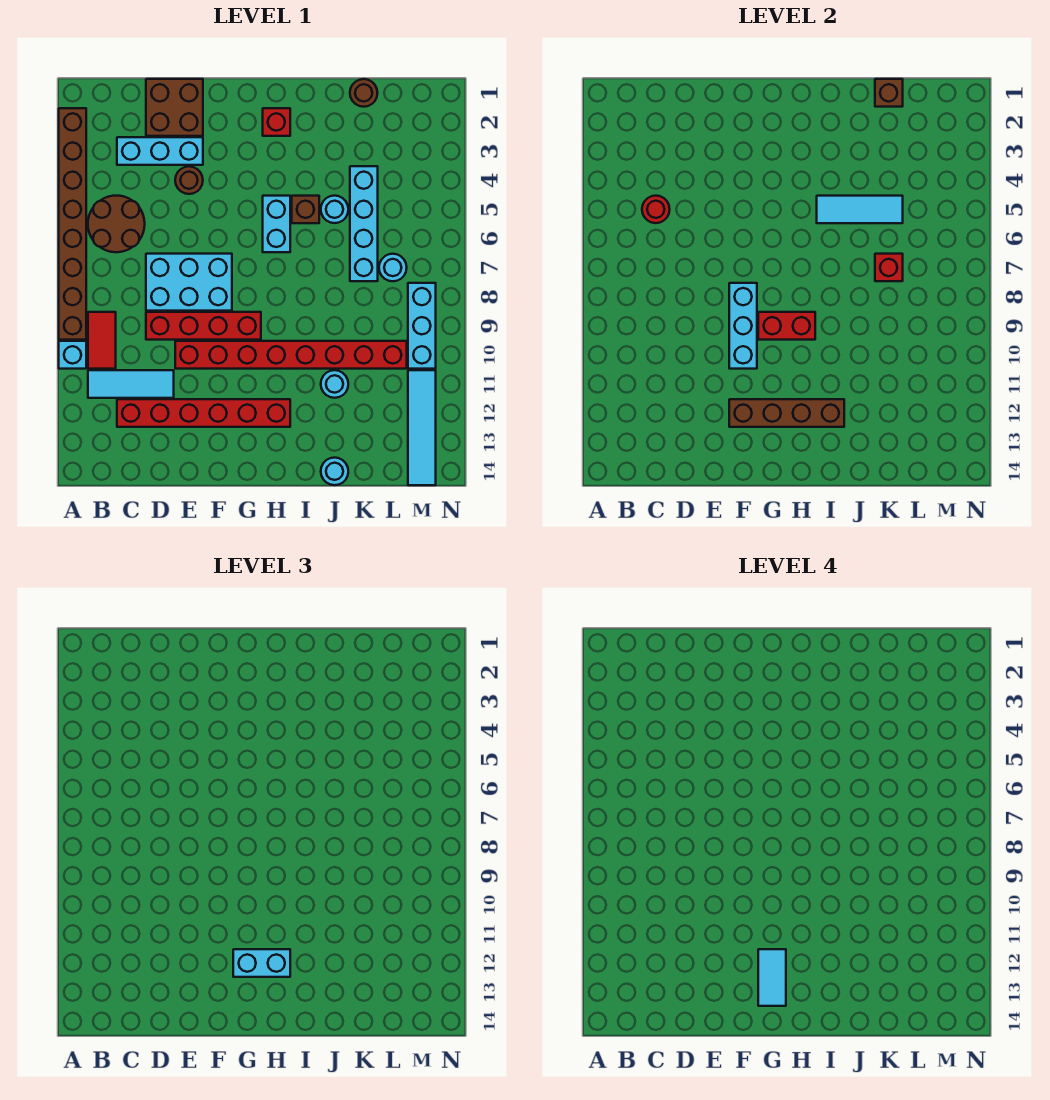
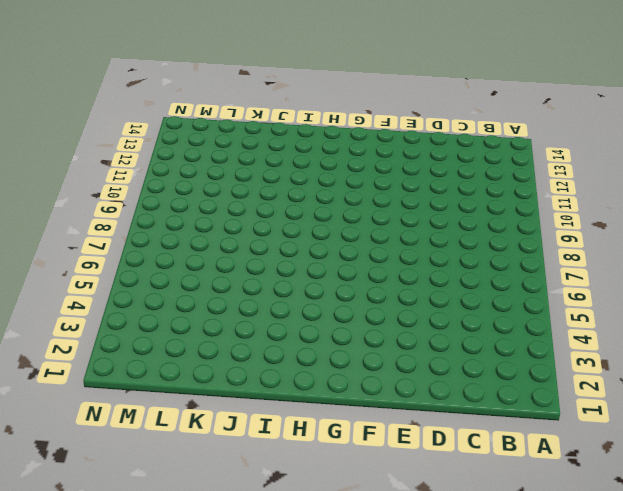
none -> brown brick A2:A9 level 1
none -> cyan brick A10 level 1
none -> brown round brick B5:C6 level 1
none -> red tile B9:B10 level 1

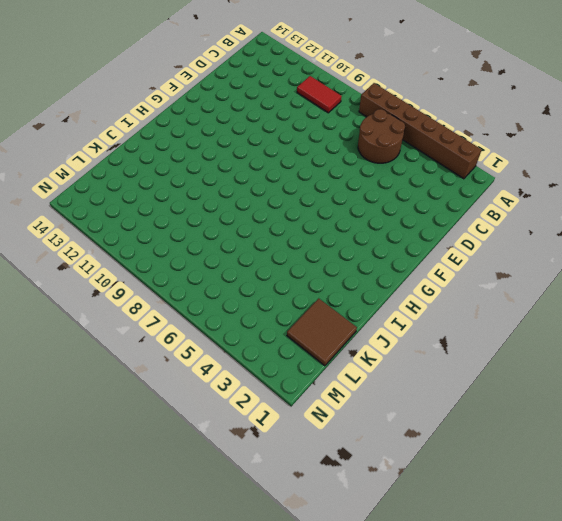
brown brick A2:A7 level 1 -> brown brick A2:A9 level 1
brown tile K1:L2 level 1 -> brown round brick K1 level 1
none -> cyan brick A10 level 1
none -> cyan tile B11:D11 level 1
none -> cyan brick C3:E3 level 1
none -> red brick C12:H12 level 1

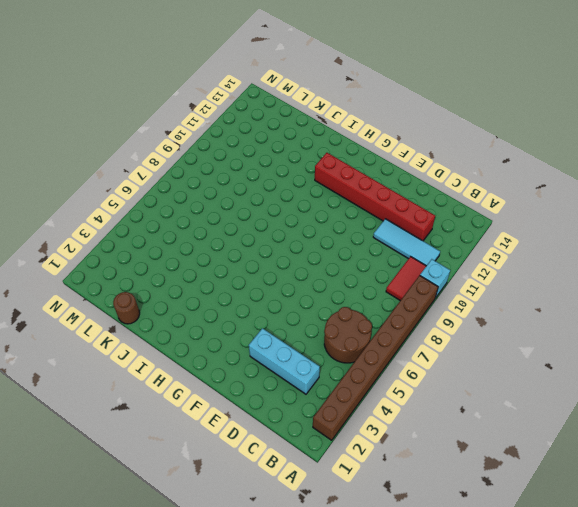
none -> brown brick D1:E2 level 1
none -> cyan brick D7:F8 level 1
none -> red brick D9:G9 level 1
none -> brown round brick E4 level 1

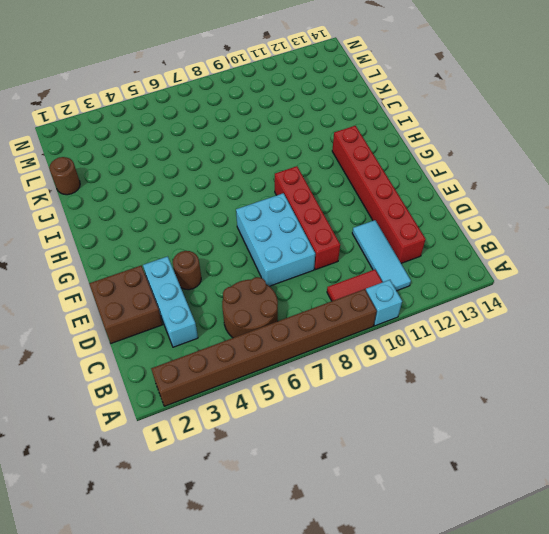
none -> red brick E10:L10 level 1
none -> red brick H2 level 1
none -> cyan brick H5:H6 level 1
none -> brown brick I5 level 1

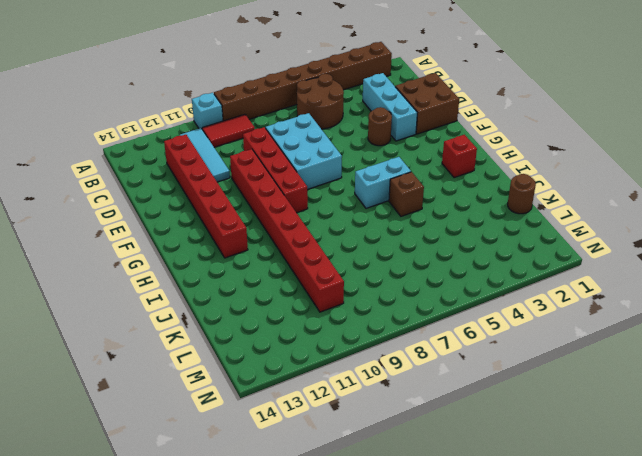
none -> cyan round brick J5 level 1
none -> cyan round brick J11 level 1
none -> cyan round brick J14 level 1
none -> cyan brick K4:K7 level 1

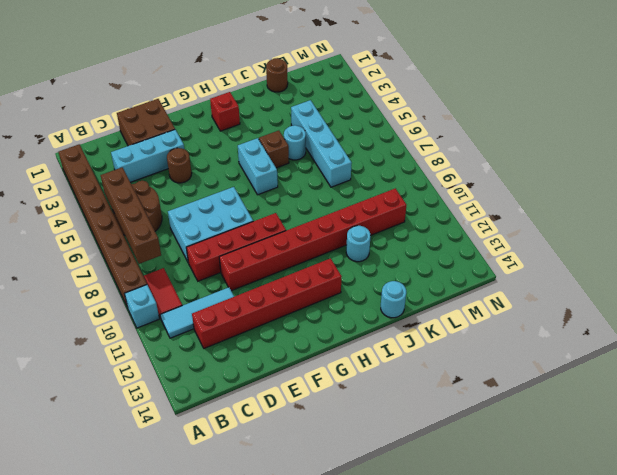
brown brick B5:B8 level 2 -> brown brick F12:I12 level 2
none -> cyan round brick L7 level 1
none -> cyan brick M8:M10 level 1
none -> cyan tile M11:M14 level 1
none -> red round brick C5 level 2

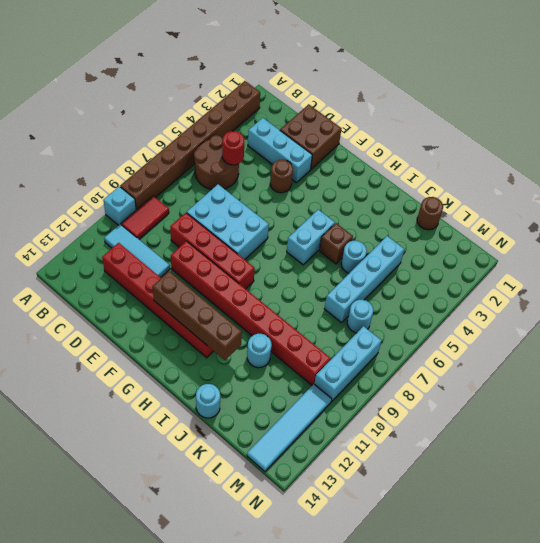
none -> red brick H2 level 1
none -> cyan brick F8:F10 level 2
none -> red brick G9:H9 level 2
none -> cyan tile I5:K5 level 2

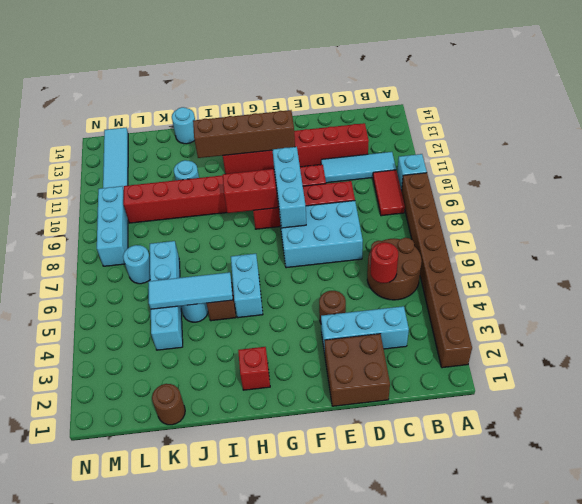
none -> brown brick K1 level 2
none -> red brick K7 level 2
none -> cyan brick G12:H12 level 3
none -> cyan tile G12:G13 level 4

